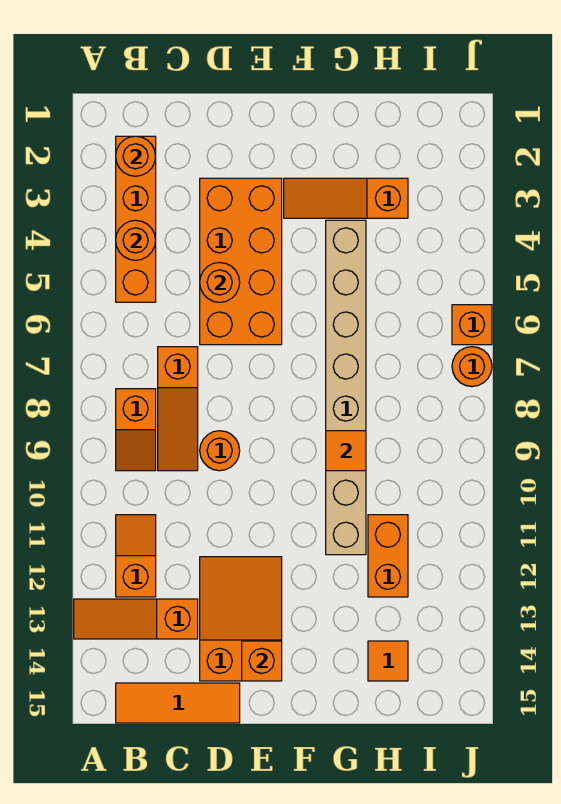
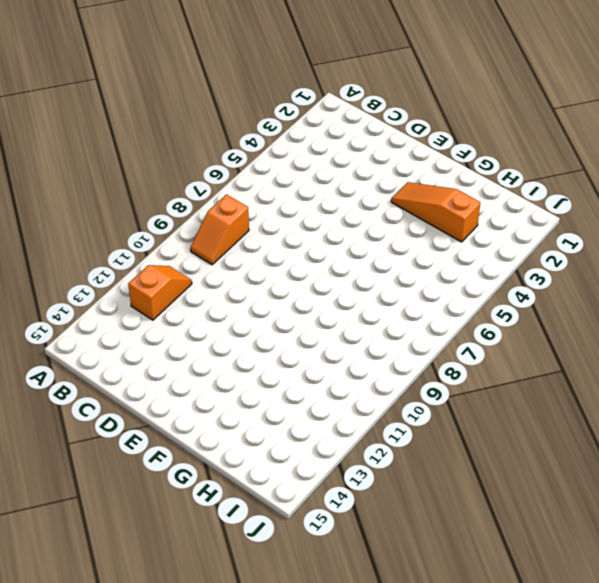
none -> orange slope A13:C13 level 1 top C
none -> orange brick B2:B5 level 1
none -> orange tile B15:D15 level 1

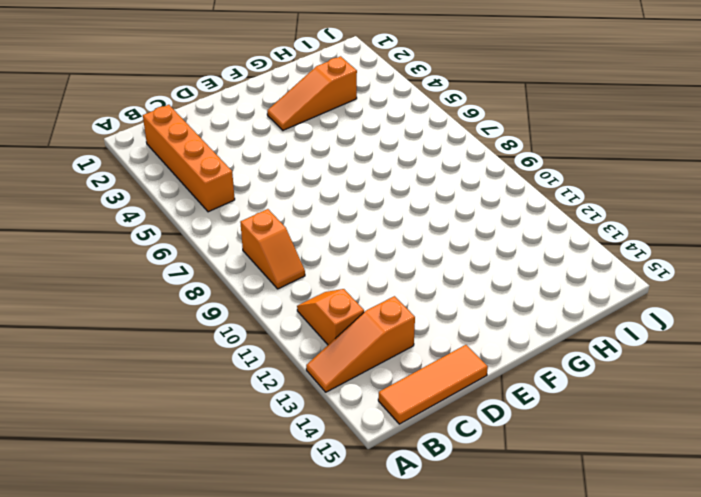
none -> orange slope C7:C9 level 1 top 7
none -> orange brick D3:E6 level 1
none -> orange round brick D9 level 1

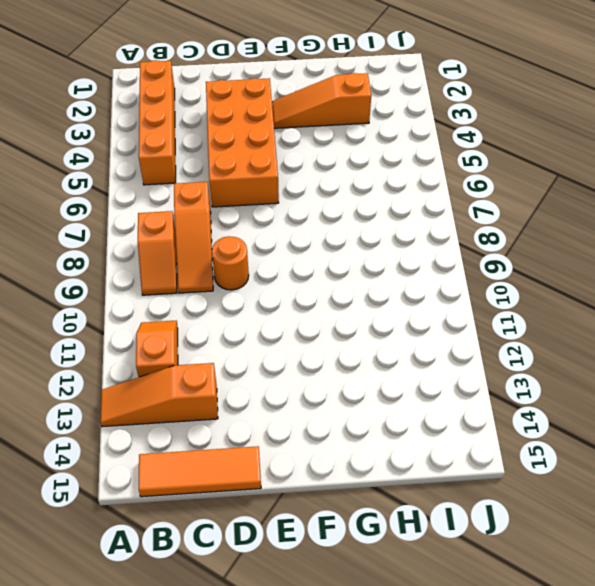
none -> orange slope D12:E14 level 1 top 14
none -> tan brick G4:G11 level 1
none -> orange brick H11:H12 level 1

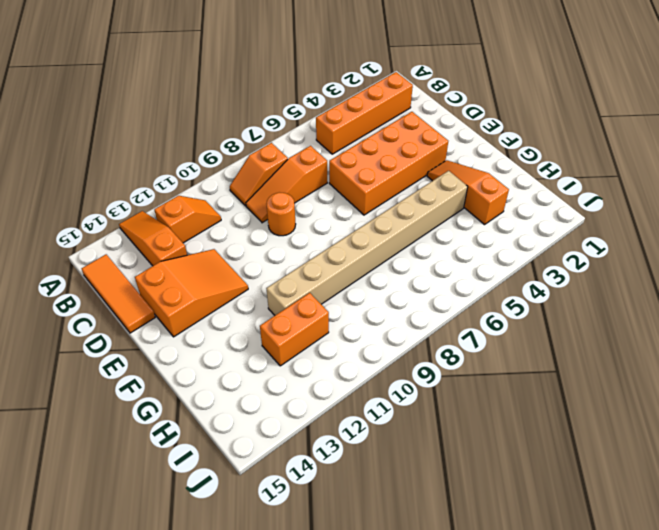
none -> orange tile H14 level 1
none -> orange brick J6 level 1
none -> orange round brick J7 level 1

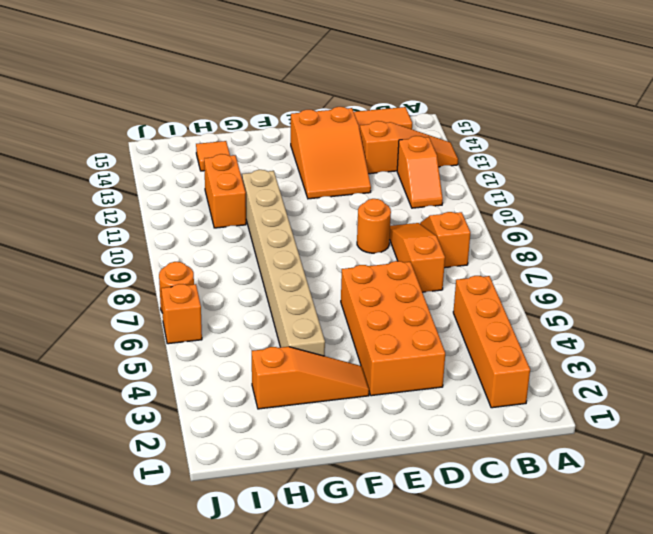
none -> orange round brick B2 level 2
none -> orange round brick B4 level 2
none -> orange round brick D5 level 2

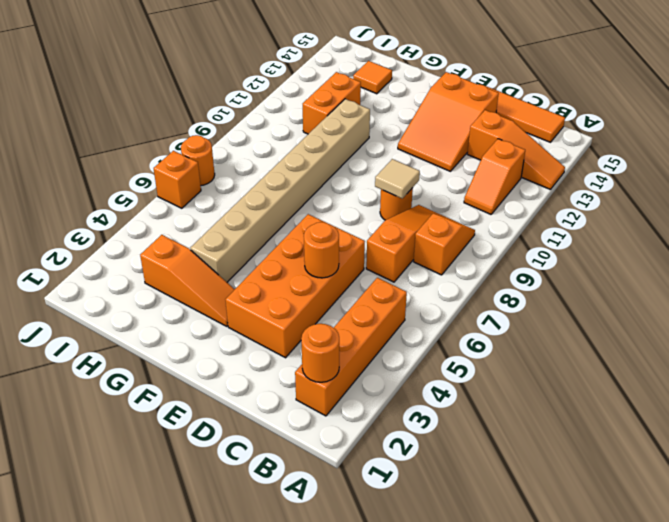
tan tile D9 level 2 -> none
none -> orange round brick B4 level 2
none -> orange brick E14 level 2
none -> orange tile G9 level 2

